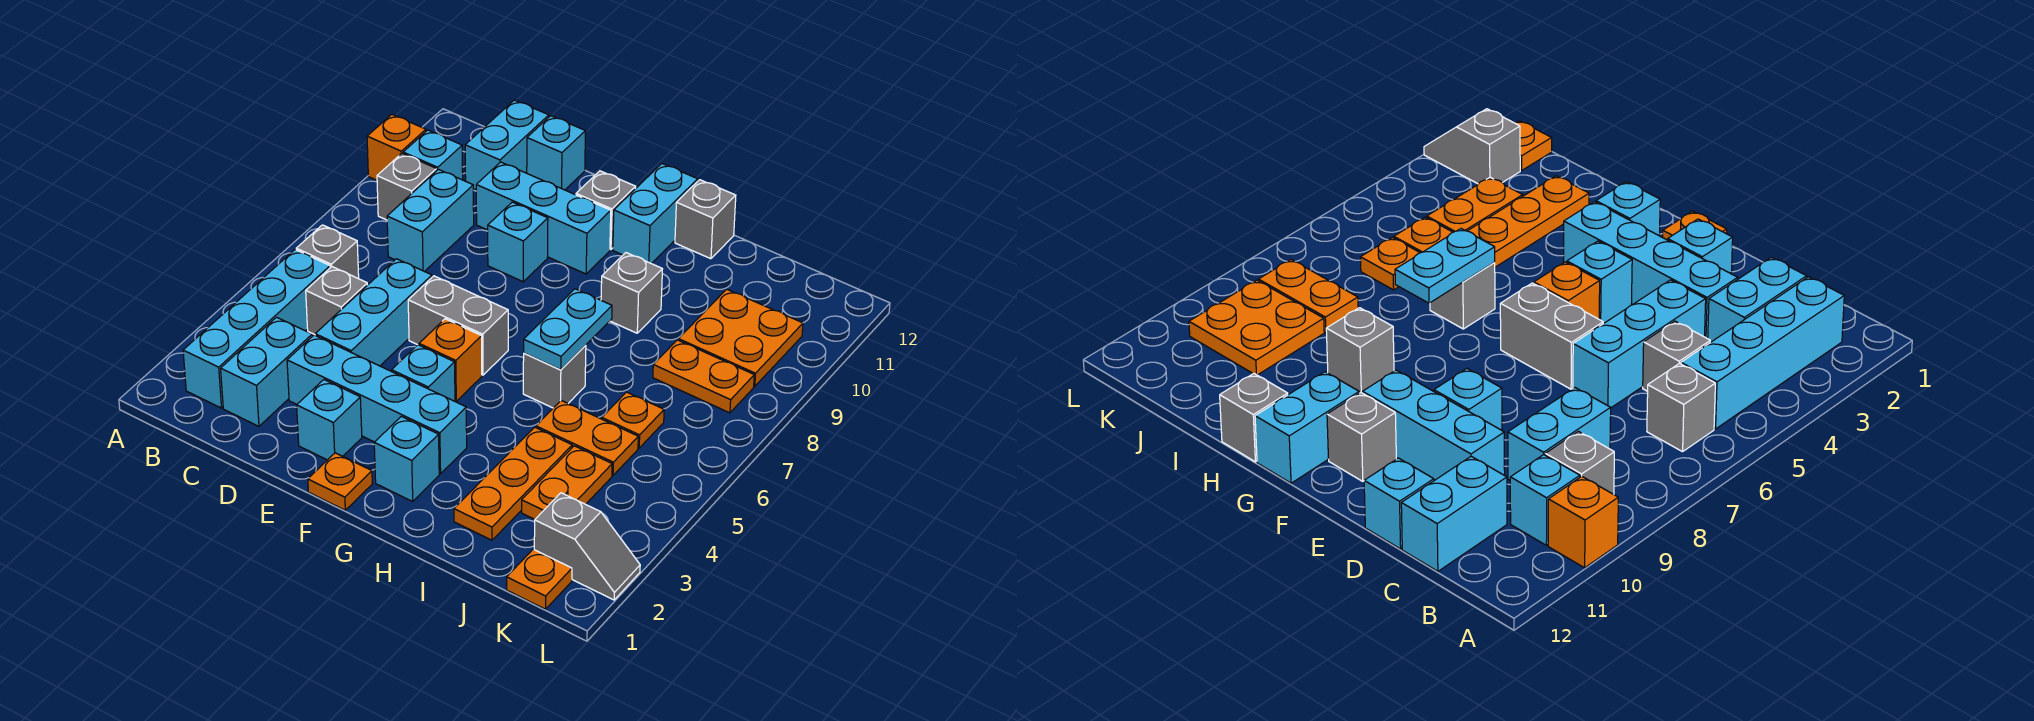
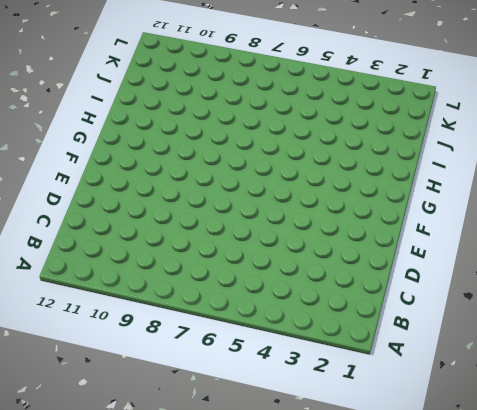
none -> orange brick A10 level 1
none -> cyan brick B2:B5 level 1
none -> grey brick B6 level 1
none -> grey brick B9 level 1

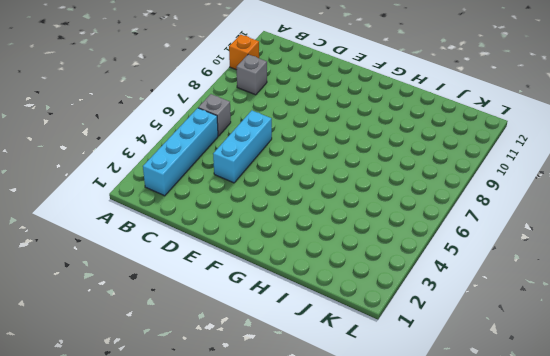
none -> cyan brick B10 level 1
none -> cyan brick C2:C3 level 1
none -> grey brick C5 level 1
none -> cyan brick C8:C9 level 1

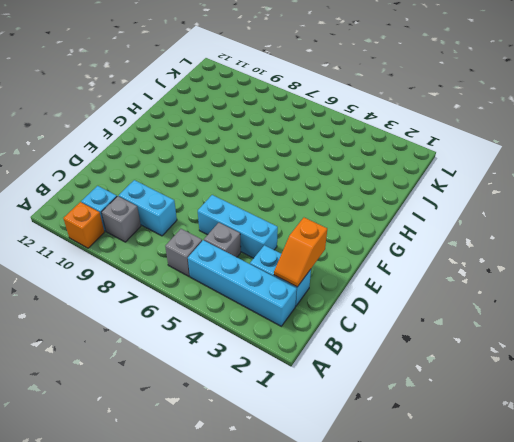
orange slope C2:D2 level 2 top D -> none
none -> cyan brick C11:C12 level 1
none -> cyan brick D3:G3 level 1
none -> cyan brick D10:F10 level 1
none -> cyan brick D12 level 1

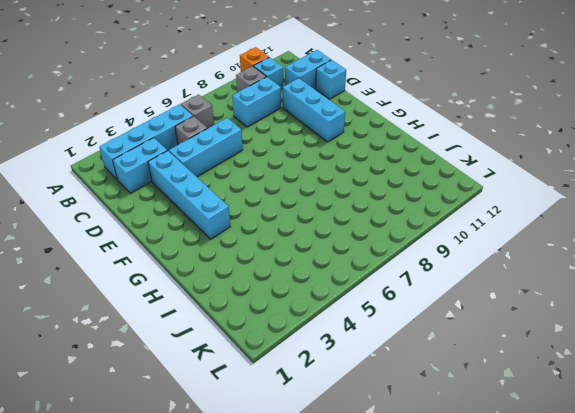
none -> cyan brick E2 level 1
none -> grey brick E6:F6 level 1
none -> cyan brick E9 level 1
none -> orange plate F1 level 1

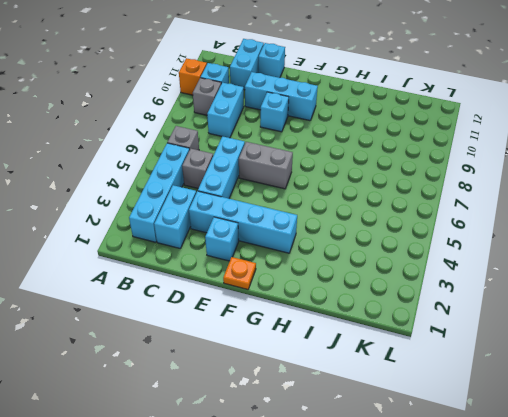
none -> cyan brick F4 level 1
none -> orange brick F5 level 1
none -> grey brick F11 level 1
none -> cyan brick G2 level 1

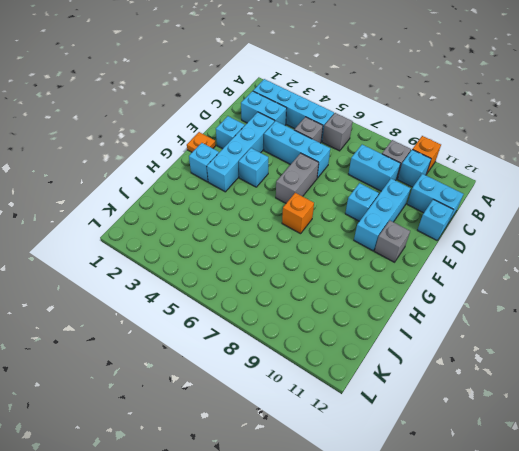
orange brick G7 level 1 -> orange brick F5 level 1
none -> cyan brick G11:G12 level 1
none -> grey brick H6 level 1
none -> grey brick H9 level 1
none -> grey brick H12 level 1

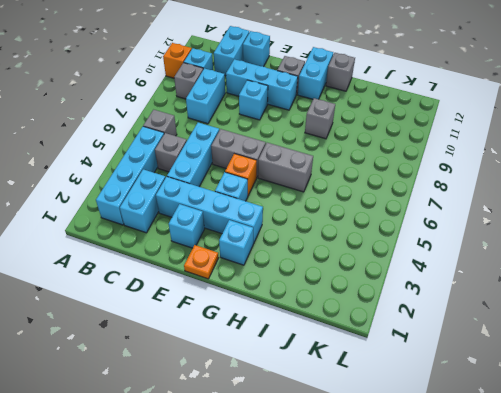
grey brick G6:H6 level 1 -> grey brick H6 level 1
none -> orange plate I2:I4 level 1
none -> orange plate I5:J5 level 1
none -> orange plate J3:J4 level 1
none -> orange plate J6 level 1

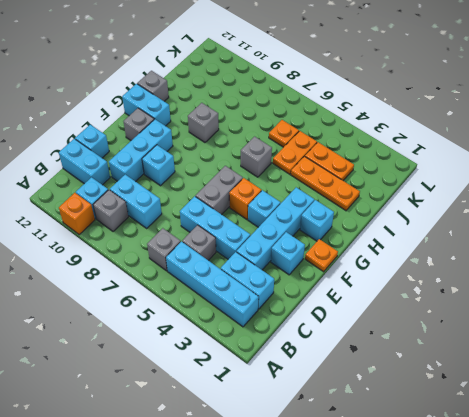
none -> orange plate J8:K8 level 1
none -> orange plate J9:K10 level 1
none -> orange plate K1 level 1
none -> grey slope K2:L2 level 1 top K

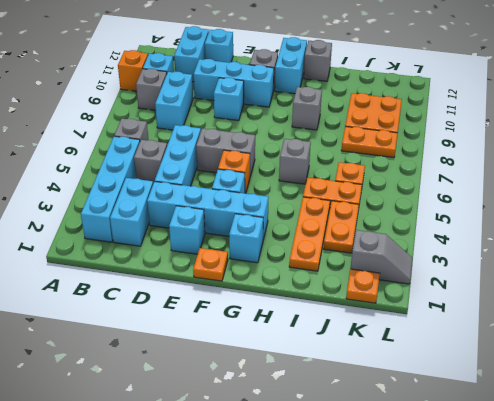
none -> cyan plate H6:H7 level 2

